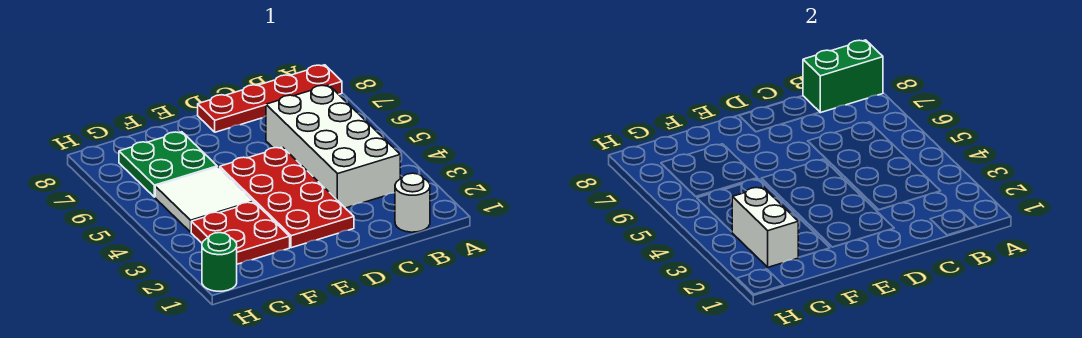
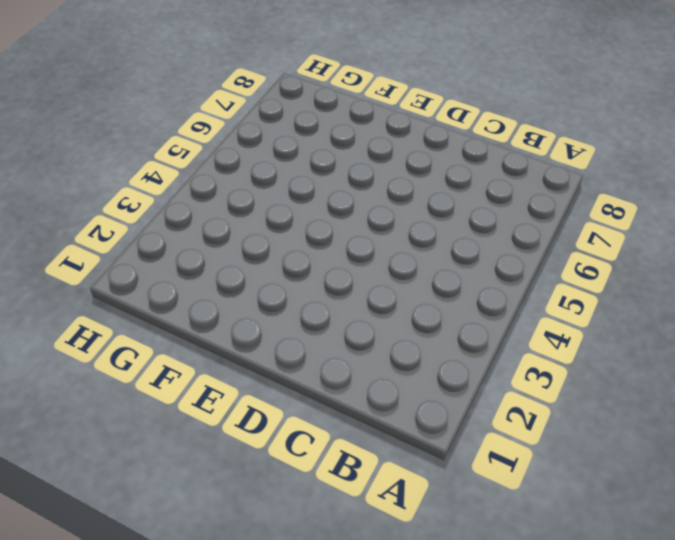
none -> red plate A8:D8 level 1
none -> white round brick B1 level 1

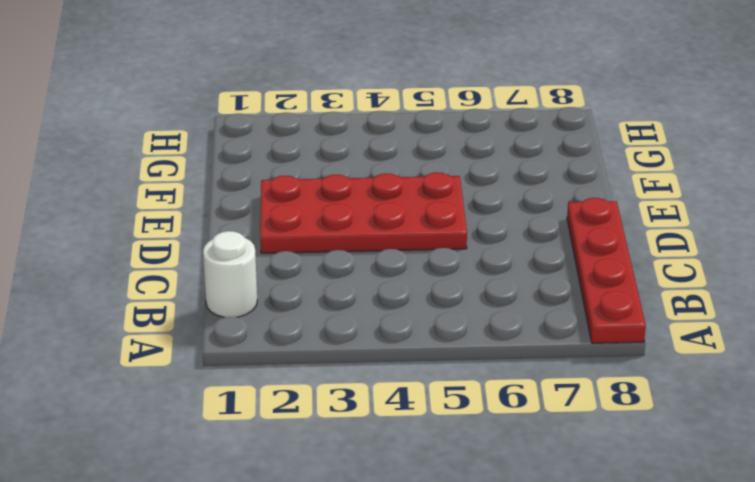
none -> white brick B3:C6 level 1
none -> red plate F2:G3 level 1

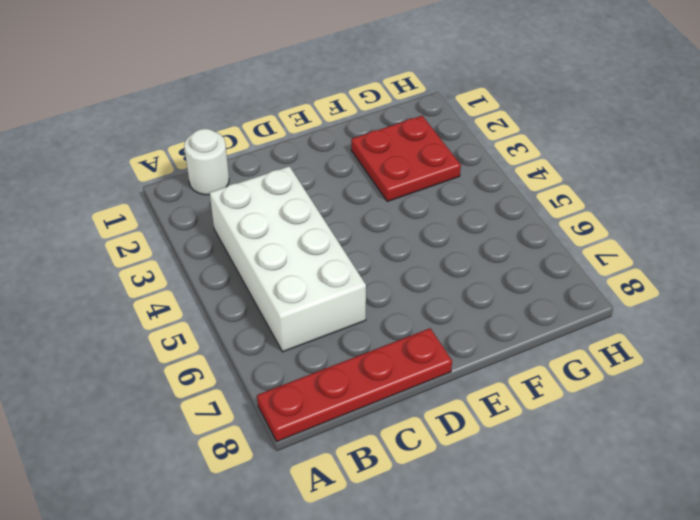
none -> red plate D2:E5 level 1
none -> white tile F4:G5 level 1

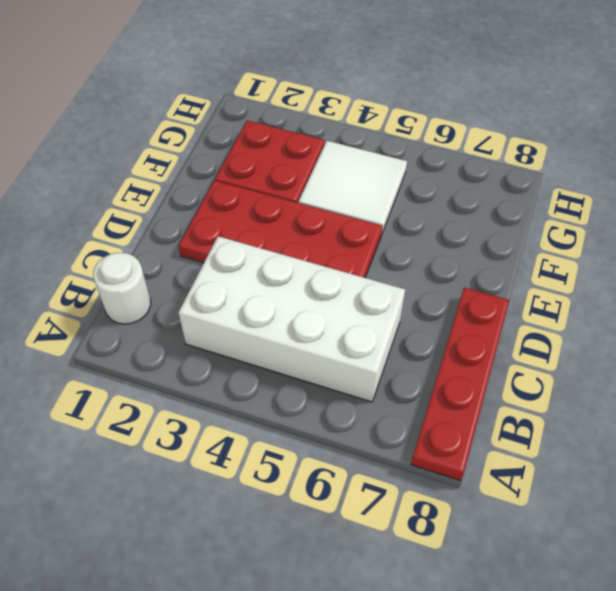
none -> green plate F6:G7 level 1
none -> green round brick H1 level 1

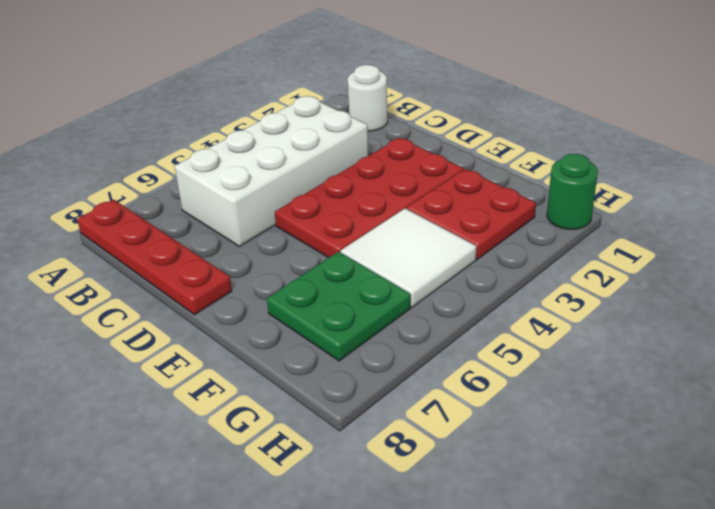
none -> green brick A8:B8 level 2
none -> white brick G2:G3 level 2

